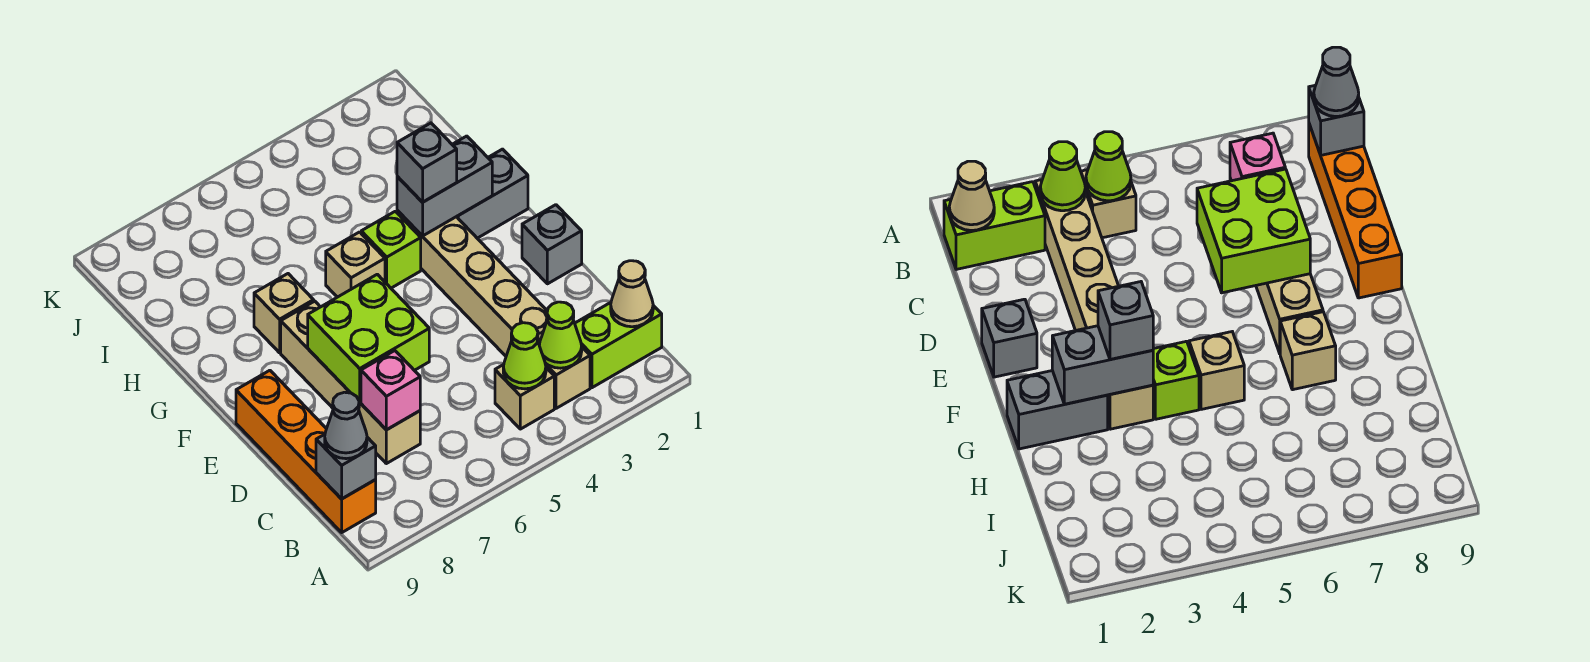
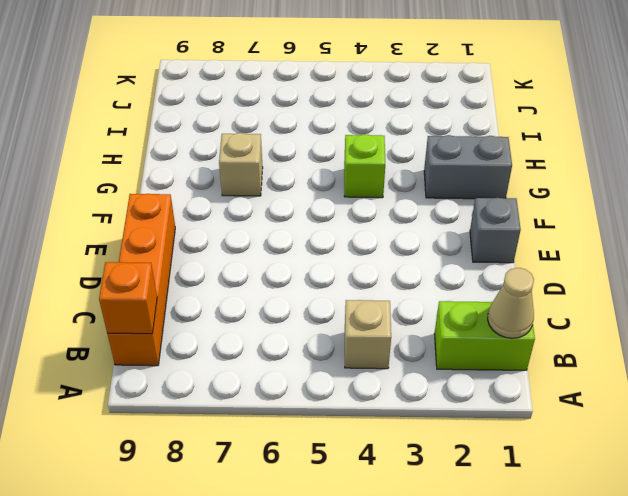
orange brick B9 level 2 -> grey brick B9 level 2
none -> tan brick B3:G3 level 1
none -> tan brick C7:F7 level 1
none -> tan brick G5 level 1

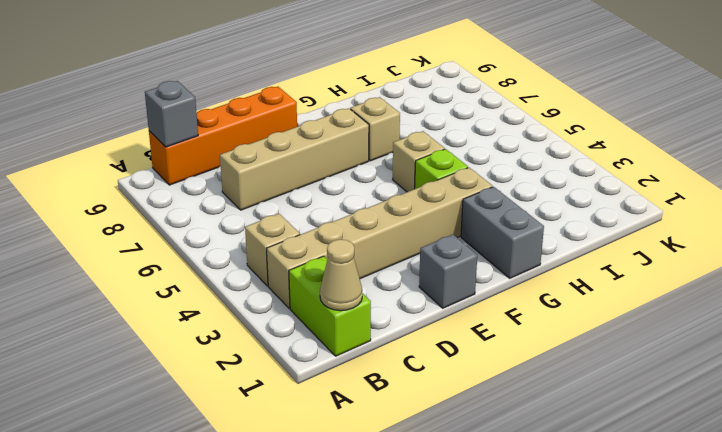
none -> lime cone B3 level 2
none -> lime cone B4 level 2
none -> pink brick C7 level 2

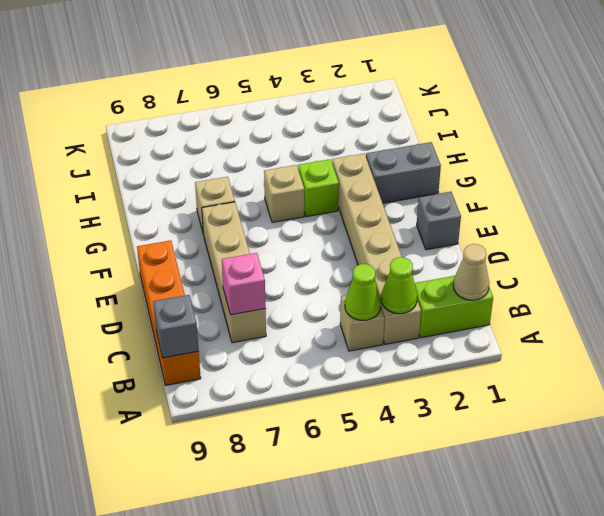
none -> lime brick D6:E7 level 2
none -> grey brick G2:G3 level 2
none -> grey cone B9 level 3

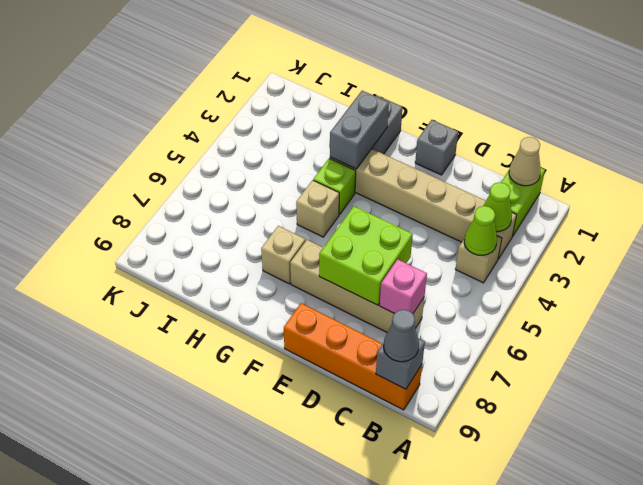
none -> grey brick G3 level 3

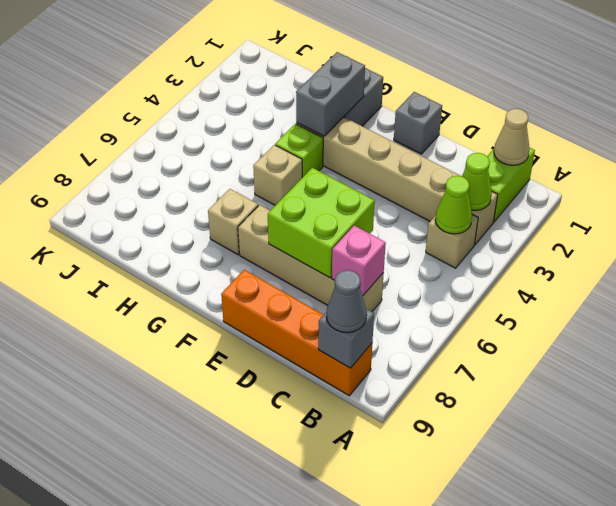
none -> grey brick G3 level 3

